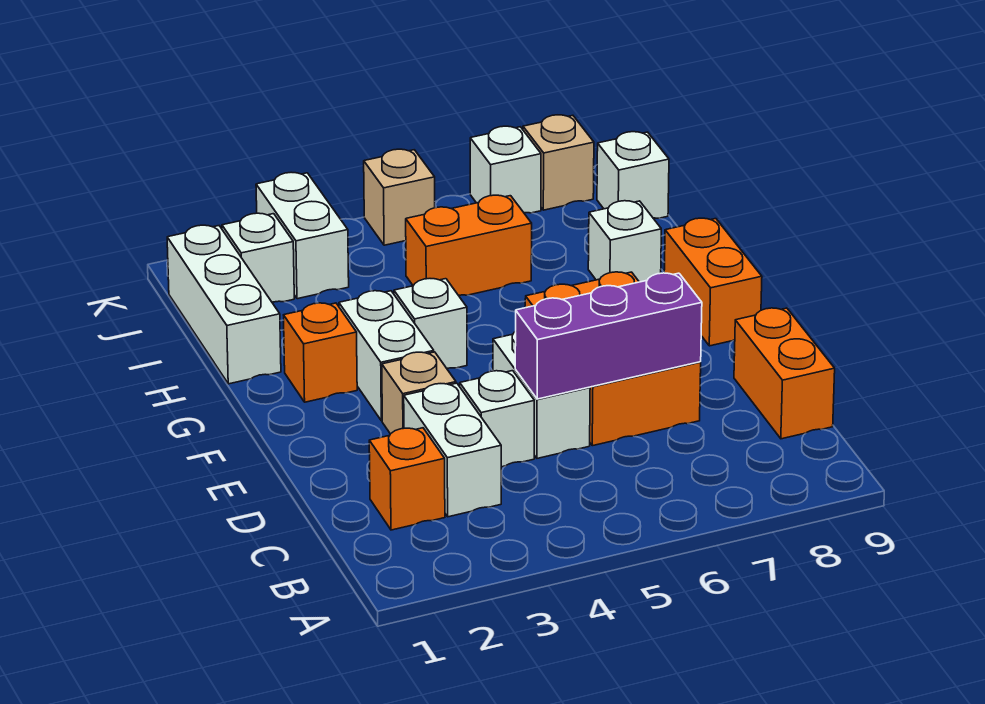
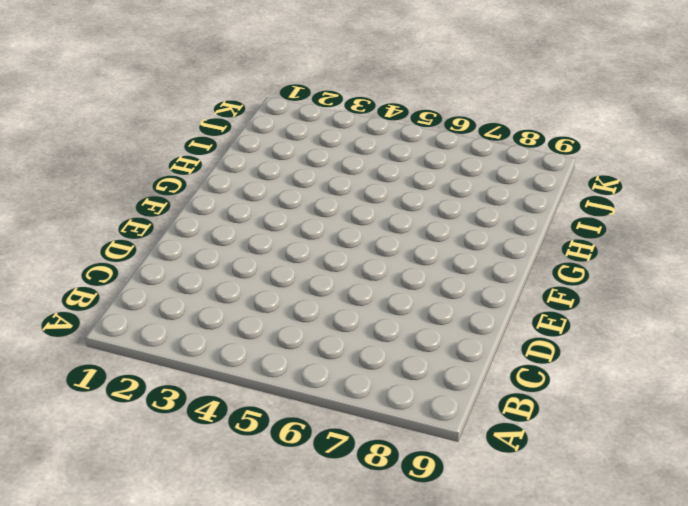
none -> orange brick C2 level 1
none -> white brick C3:D3 level 1
none -> orange brick C9:D9 level 1

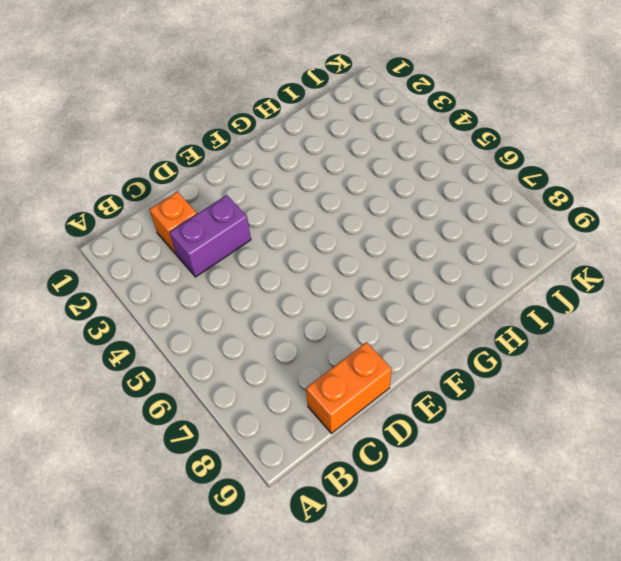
purple brick C3:D3 level 1 -> white brick C3:D3 level 1
none -> white brick D4 level 1
none -> white brick D5:E5 level 1
none -> orange brick D6:F7 level 1

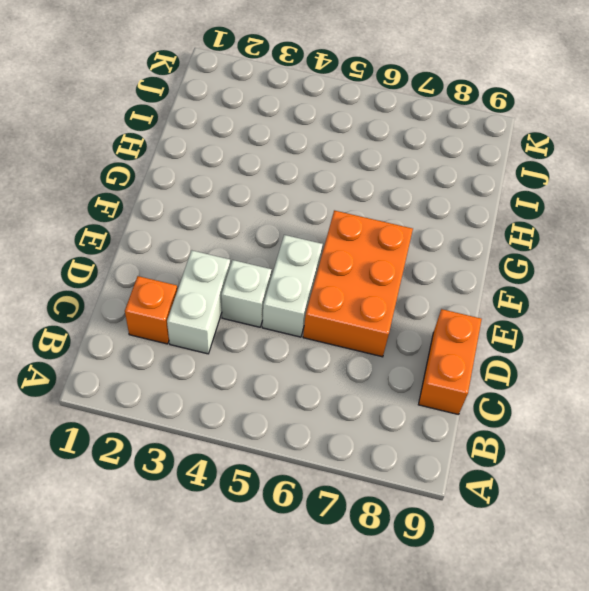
none -> tan brick E3 level 1
none -> white brick F3:G3 level 1
none -> orange brick F9:G9 level 1

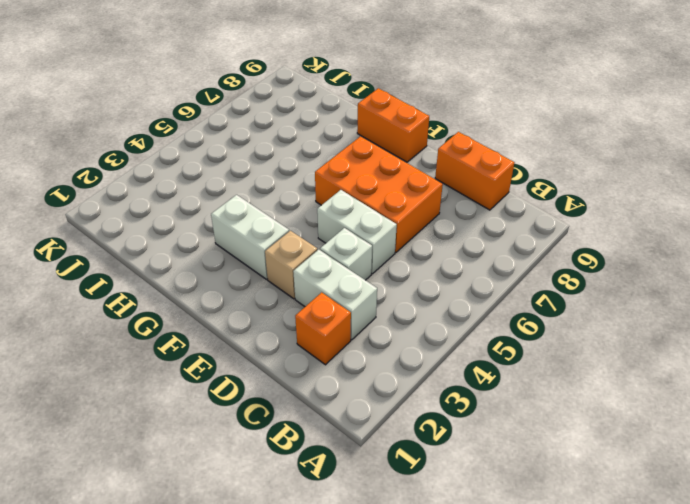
none -> orange brick G2 level 1
none -> white brick G4 level 1
none -> white brick H1:J1 level 1

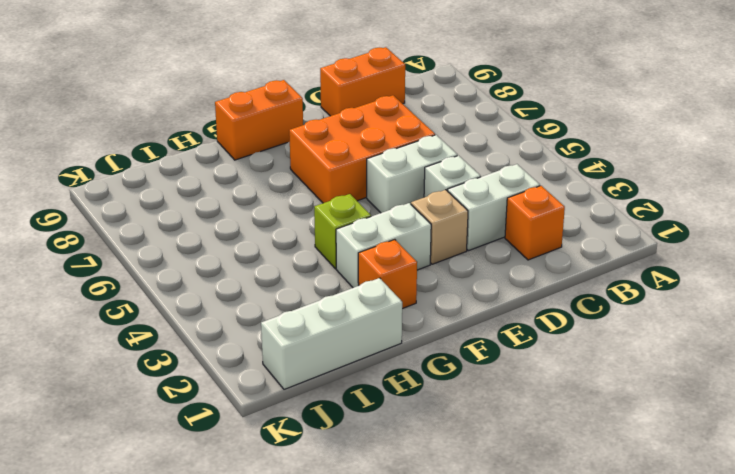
lime brick G4 level 1 -> white brick G4 level 1
none -> white brick H8 level 1
none -> orange brick I5:I6 level 1
none -> white brick J2 level 1

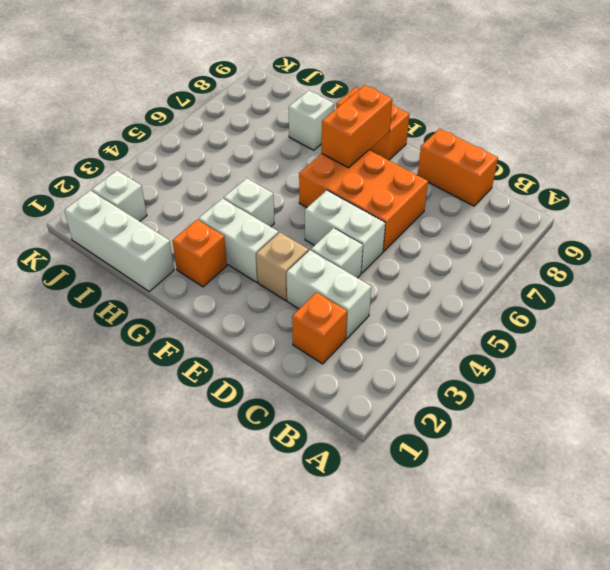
orange brick F7:F8 level 2 -> orange brick I5:I6 level 1
none -> white brick J3:K3 level 1
none -> white brick J9 level 1
none -> tan brick K5 level 1

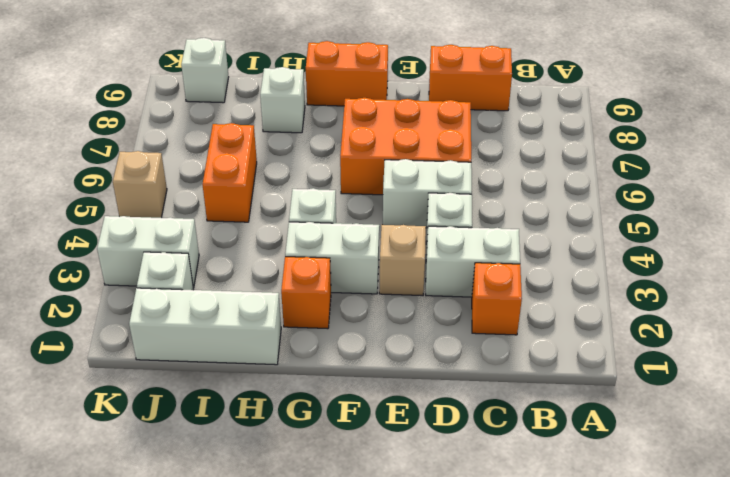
none -> white brick K7 level 1
none -> tan brick K8 level 1
none -> purple brick D5:D7 level 2

